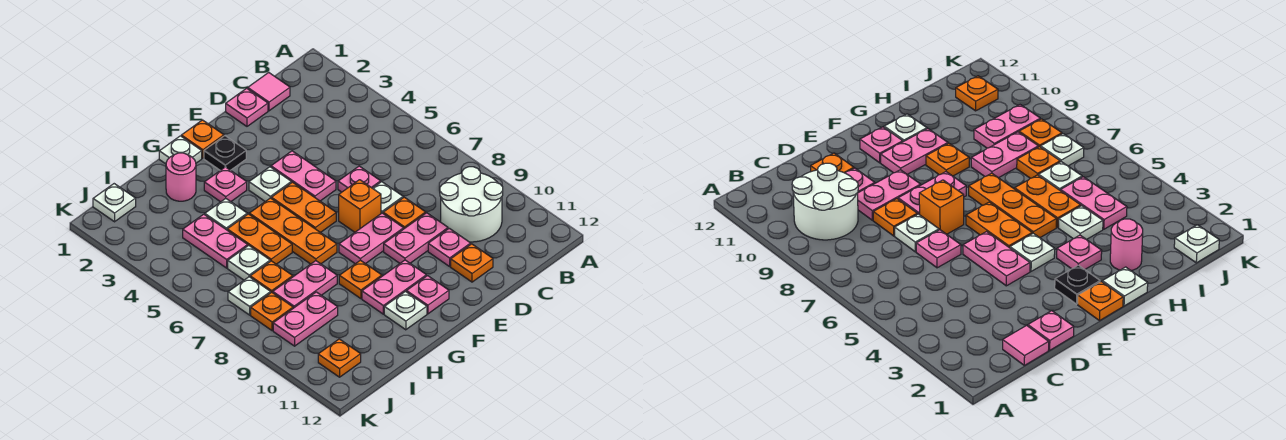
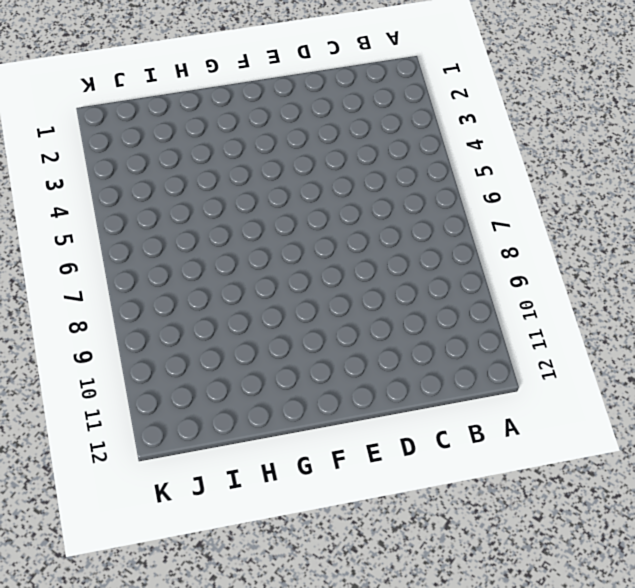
none -> white round brick B9:C10 level 1
none -> pink tile C1 level 1
none -> pink plate D1 level 1
none -> pink plate D6 level 1

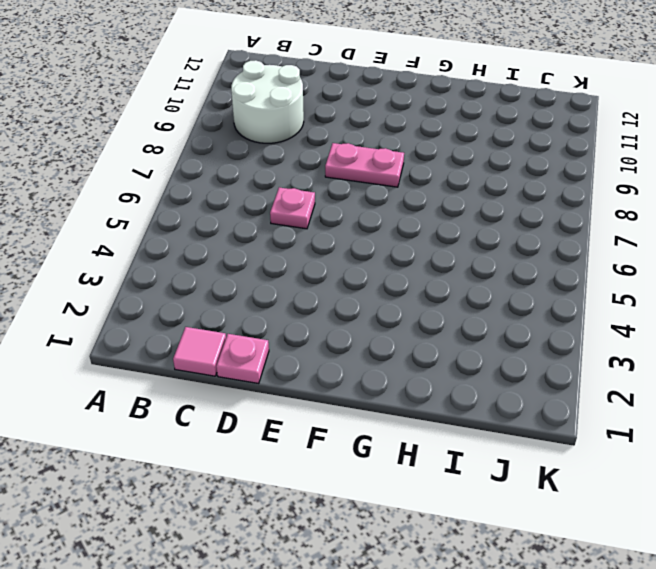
none -> white plate D7 level 1
none -> orange plate D8 level 1
none -> pink plate D9:E9 level 1
none -> pink plate D10 level 1

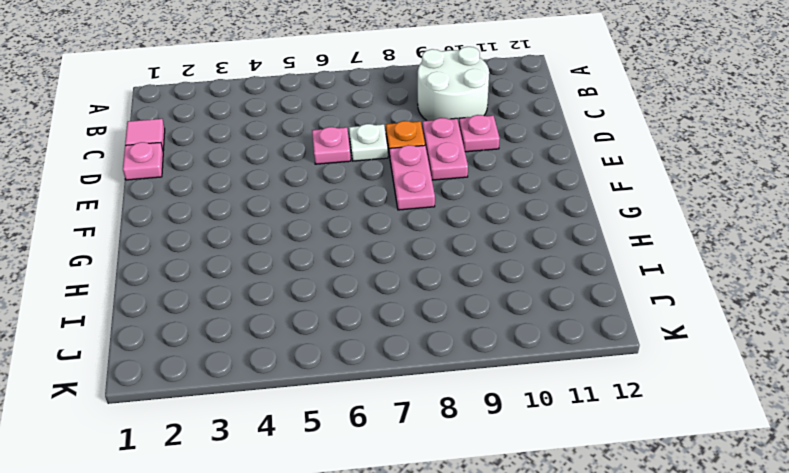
none -> orange plate D11 level 1
none -> pink plate E4:E5 level 1
none -> orange brick E7 level 1
none -> orange plate F1 level 1

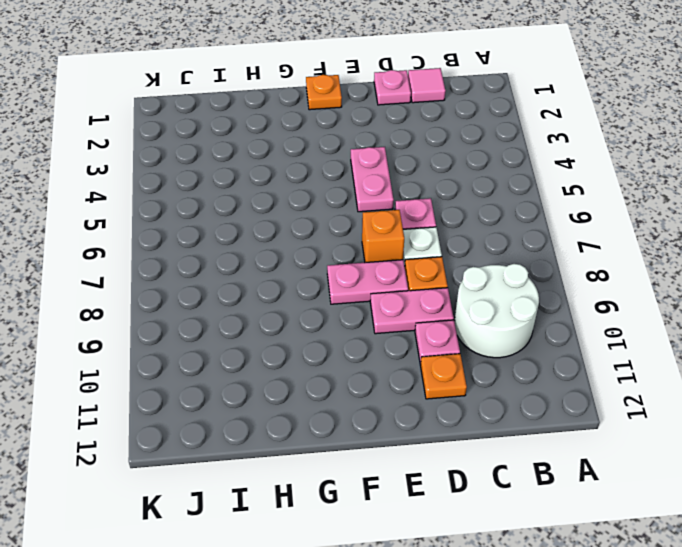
none -> black plate F2 level 1
none -> white plate F4 level 1
none -> orange plate F5:F6 level 1
none -> pink plate F10:G10 level 1

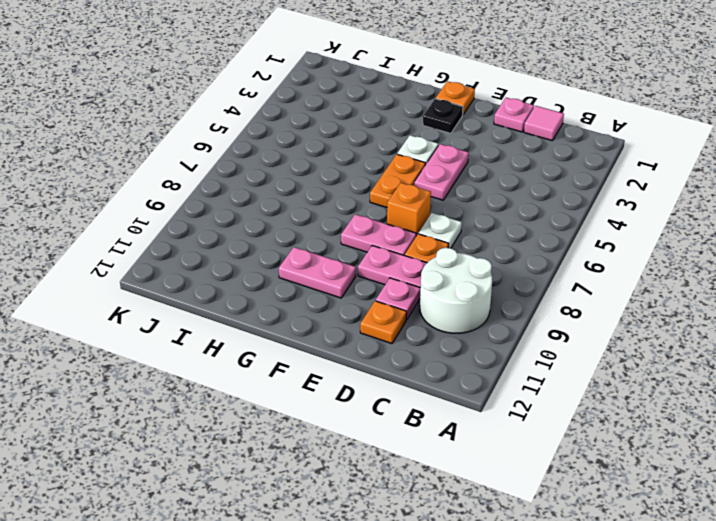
none -> pink plate D6 level 1
none -> pink plate F11 level 1
none -> white plate G1 level 1
none -> pink plate G3 level 1

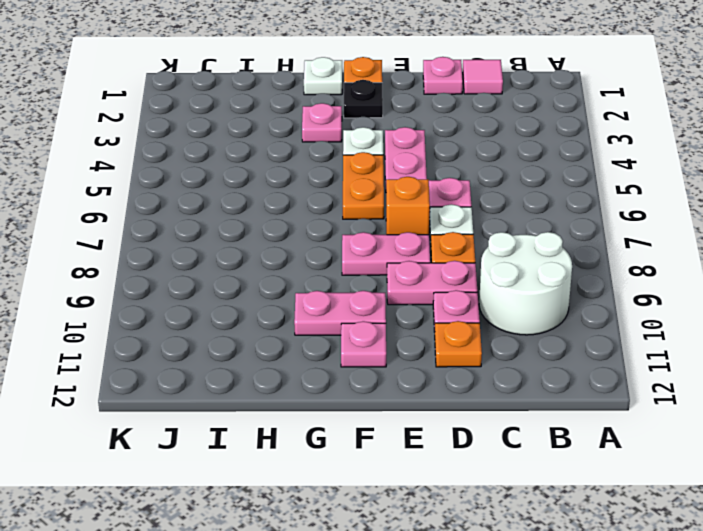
none -> orange plate G5:G7 level 1
none -> orange plate G9 level 1
none -> white plate G11 level 1
none -> pink round brick H2 level 1

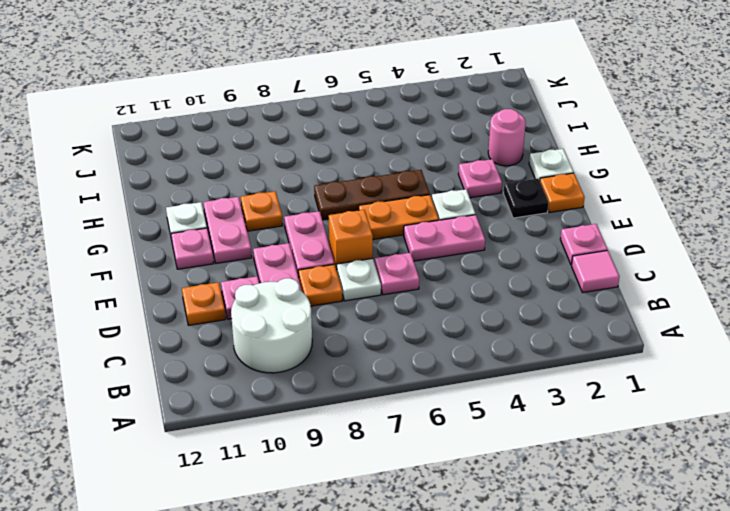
brown plate G5:G7 level 1 -> orange plate G5:G7 level 1
none -> white plate H4 level 1
none -> orange plate H5:H6 level 1
none -> pink plate H8:I8 level 1
none -> pink plate I4:I5 level 1

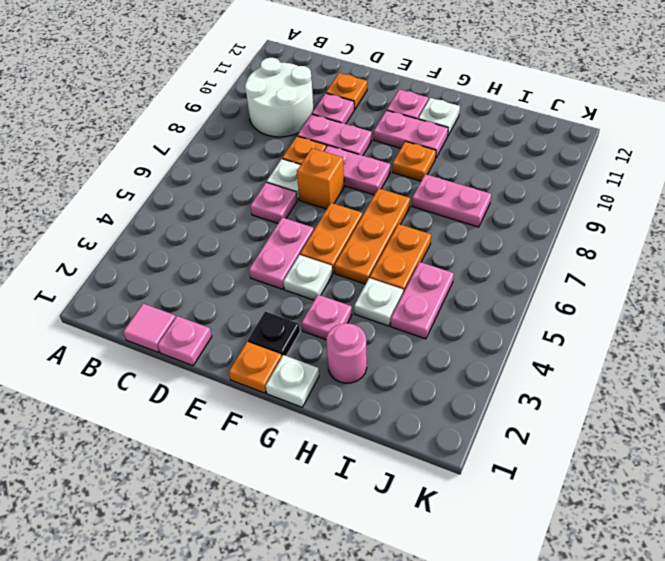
none -> white plate I6 level 1
none -> orange plate I7 level 1
none -> pink plate I9:J9 level 1
none -> white plate J1 level 1

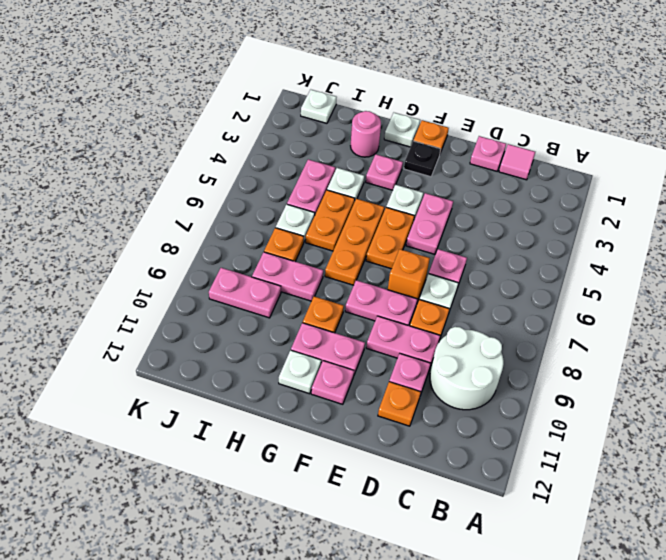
none -> white plate J7 level 1
none -> orange plate J8 level 1
none -> orange plate J11 level 1

